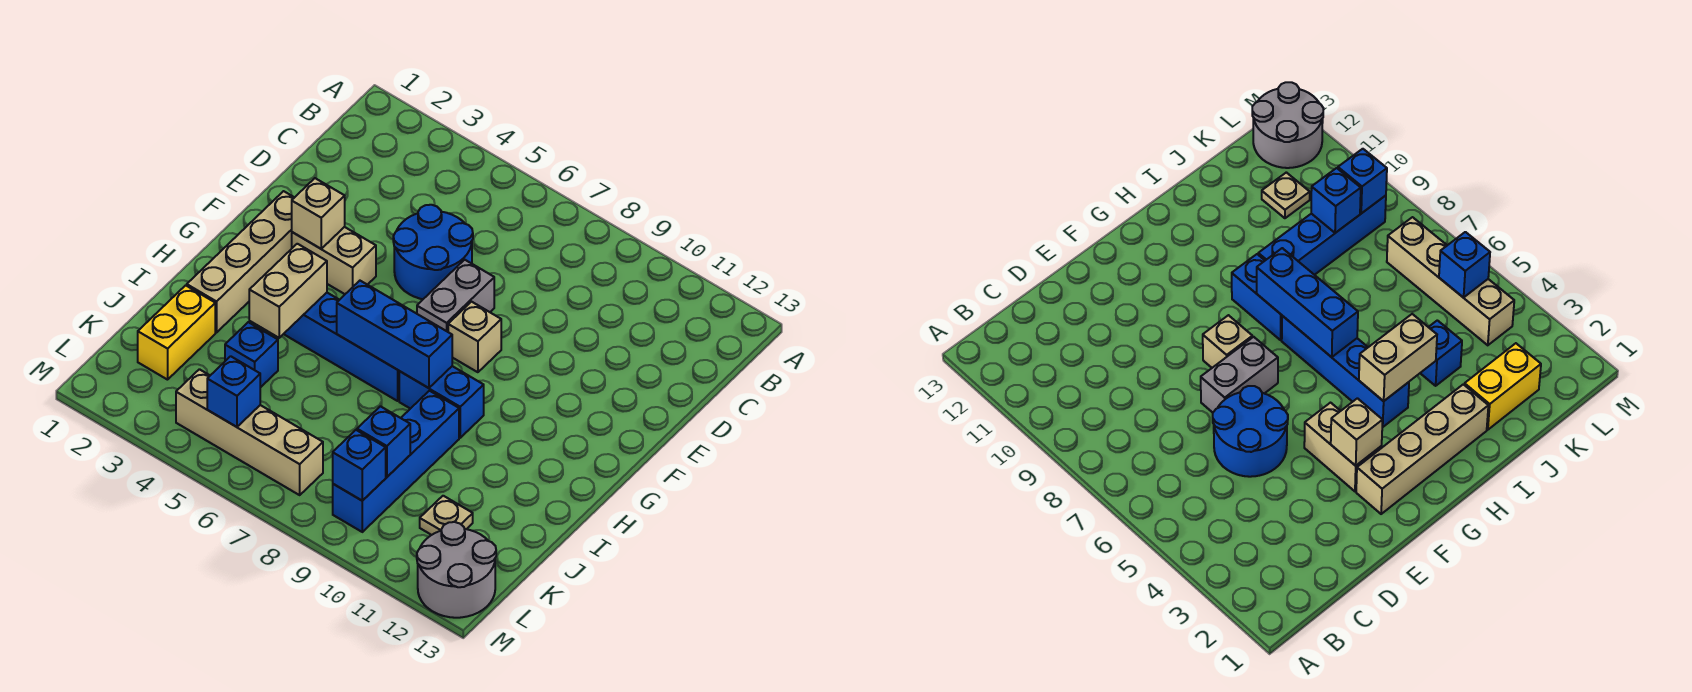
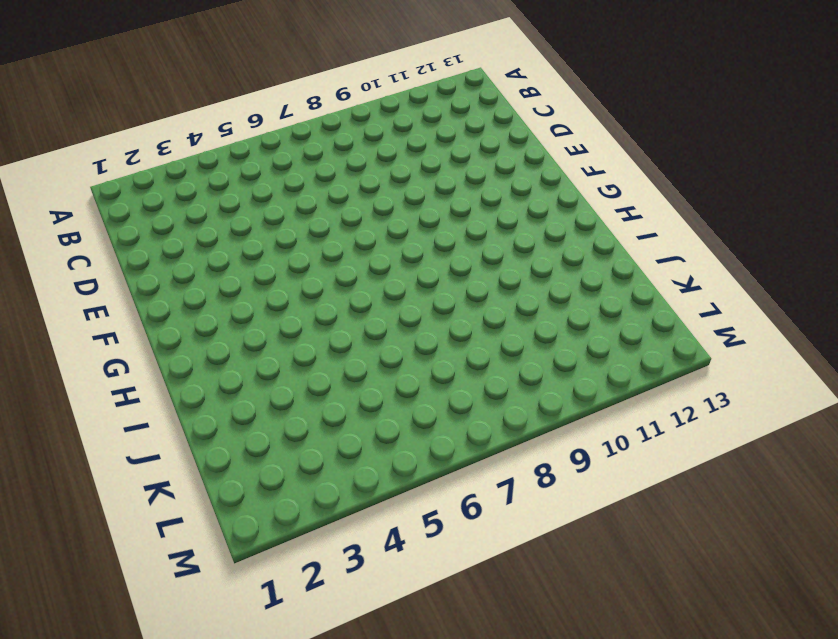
none -> blue round brick D5:E6 level 1
none -> grey brick E7:F7 level 1
none -> tan brick F2:I2 level 1

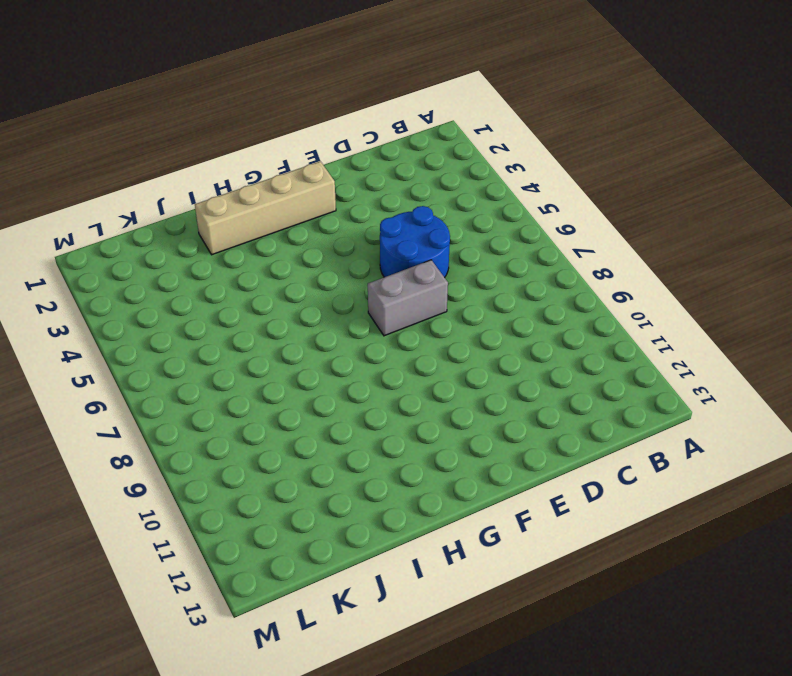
none -> tan brick F3:F4 level 1
none -> tan brick F8 level 1
none -> blue brick H4:H7 level 1

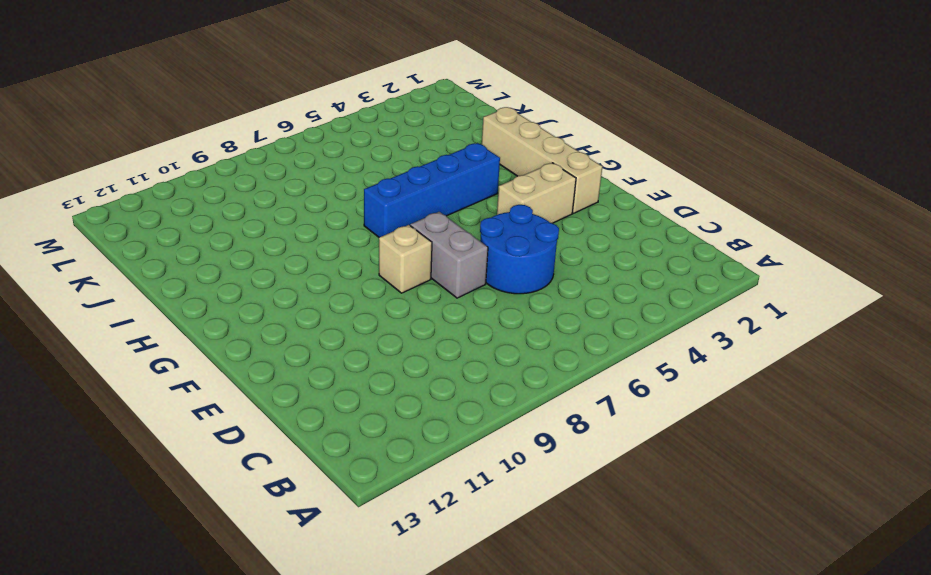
none -> blue brick H8:H9 level 1
none -> blue brick I9:L9 level 1
none -> yellow brick J2:K2 level 1

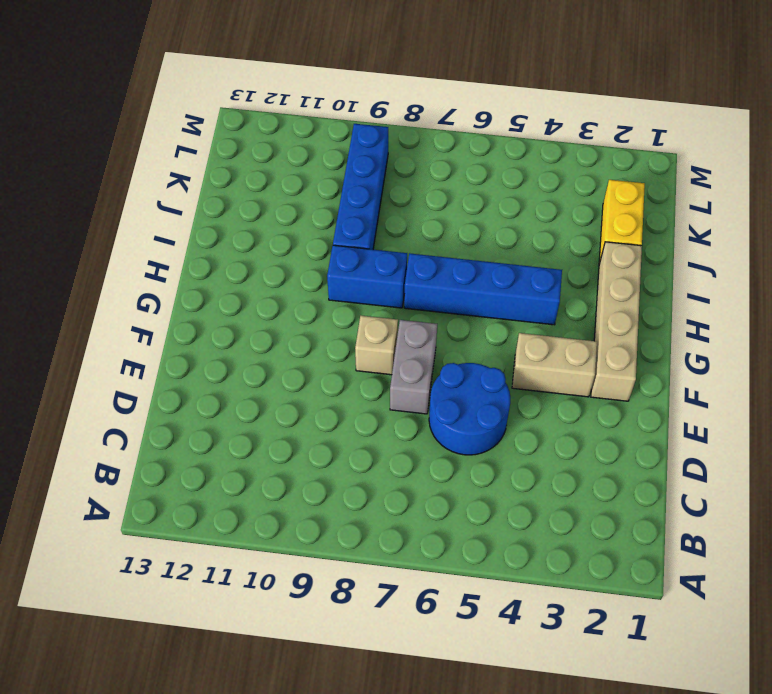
none -> blue brick J4 level 1
none -> tan plate K11 level 1
none -> tan brick L4:L7 level 1

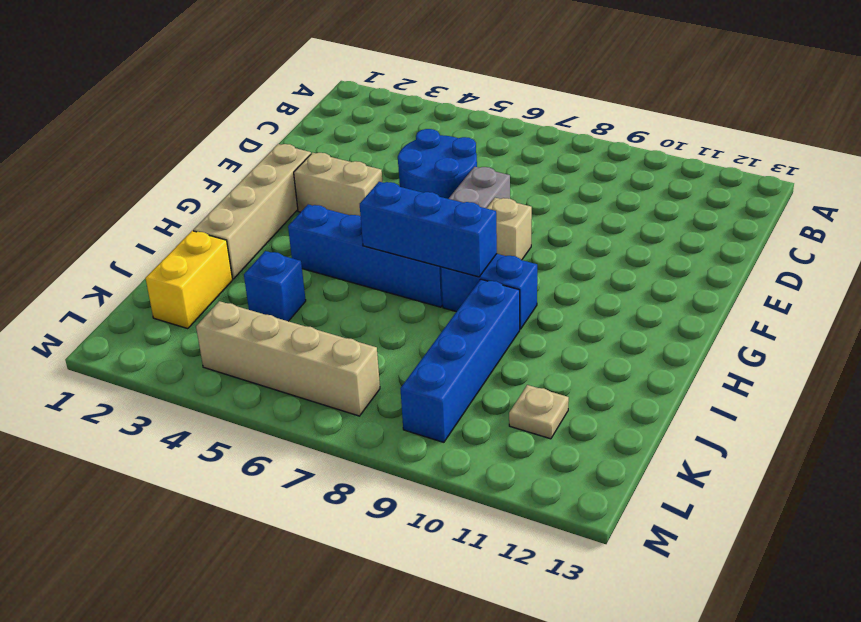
none -> grey round brick L12:M13 level 1
none -> tan brick F3 level 2
none -> tan brick H4:I4 level 2

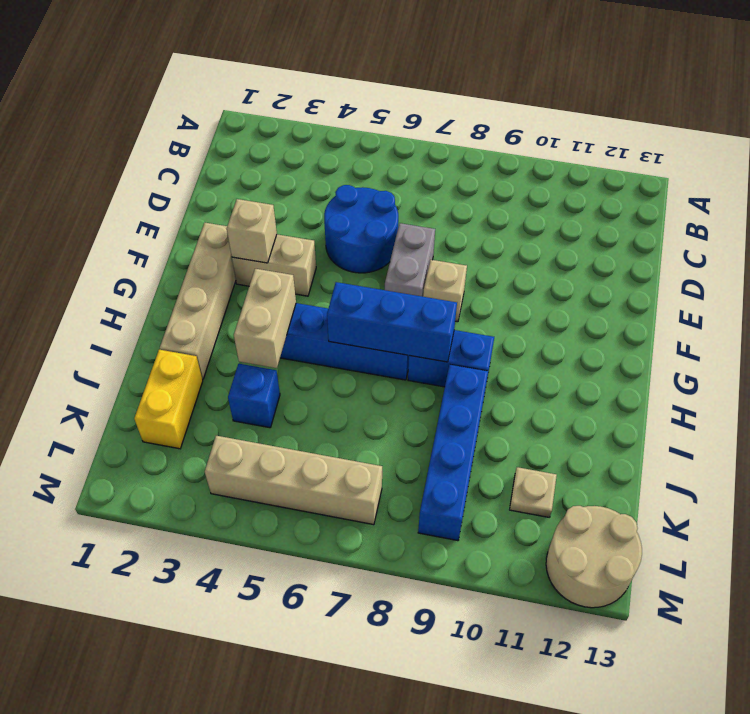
tan round brick L12:M13 level 1 -> grey round brick L12:M13 level 1
none -> blue brick K9 level 2
none -> blue brick L5 level 2
none -> blue brick L9 level 2

